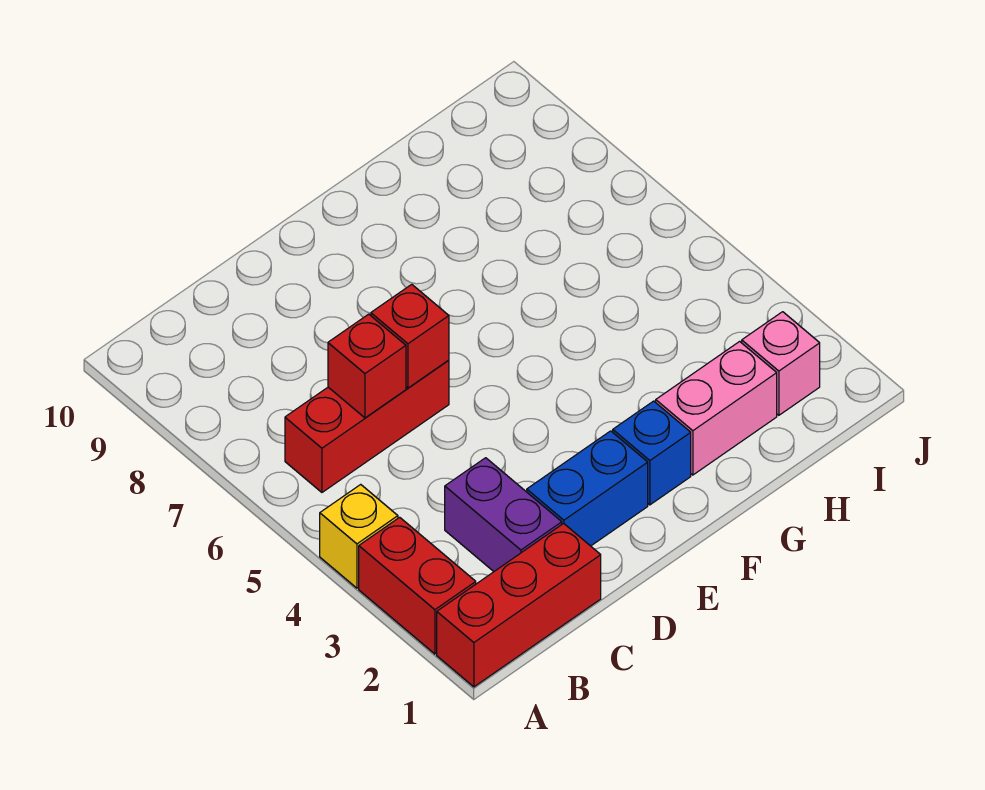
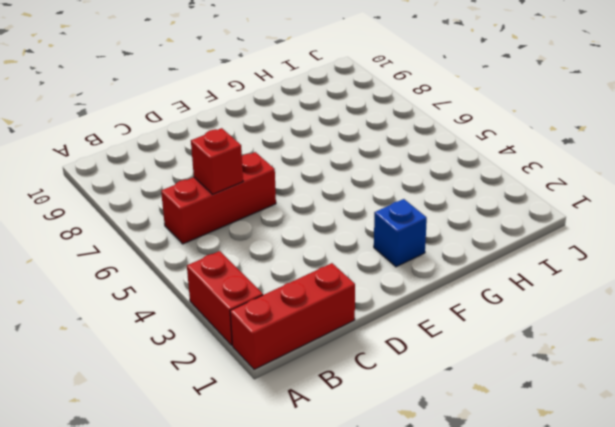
none -> yellow brick A4 level 1
none -> purple brick C2:C3 level 1

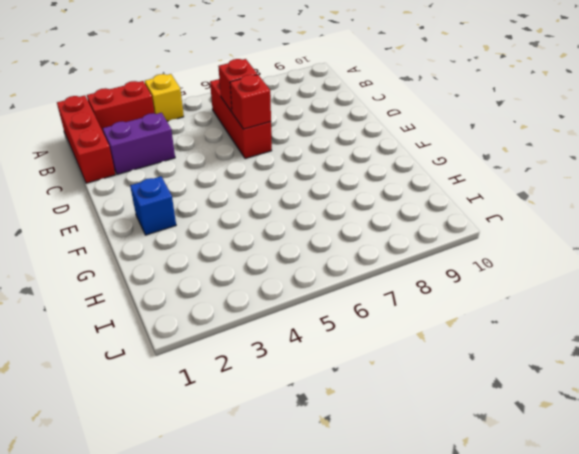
none -> blue brick D2:E2 level 1
none -> pink brick G2:H2 level 1

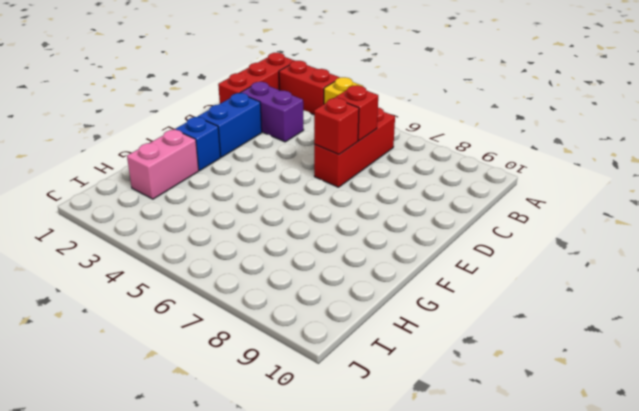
none -> pink brick I2 level 1

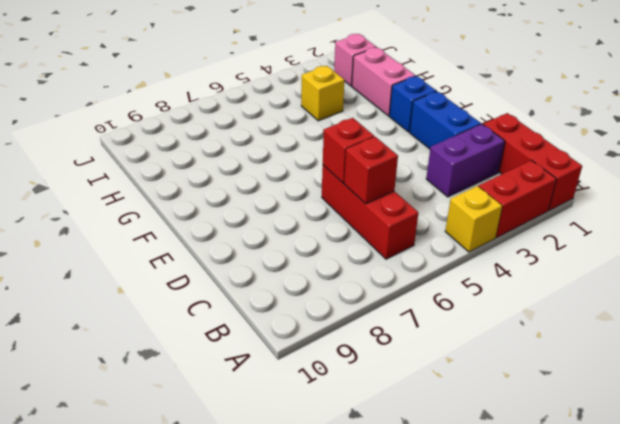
yellow brick H4 level 1 -> none

